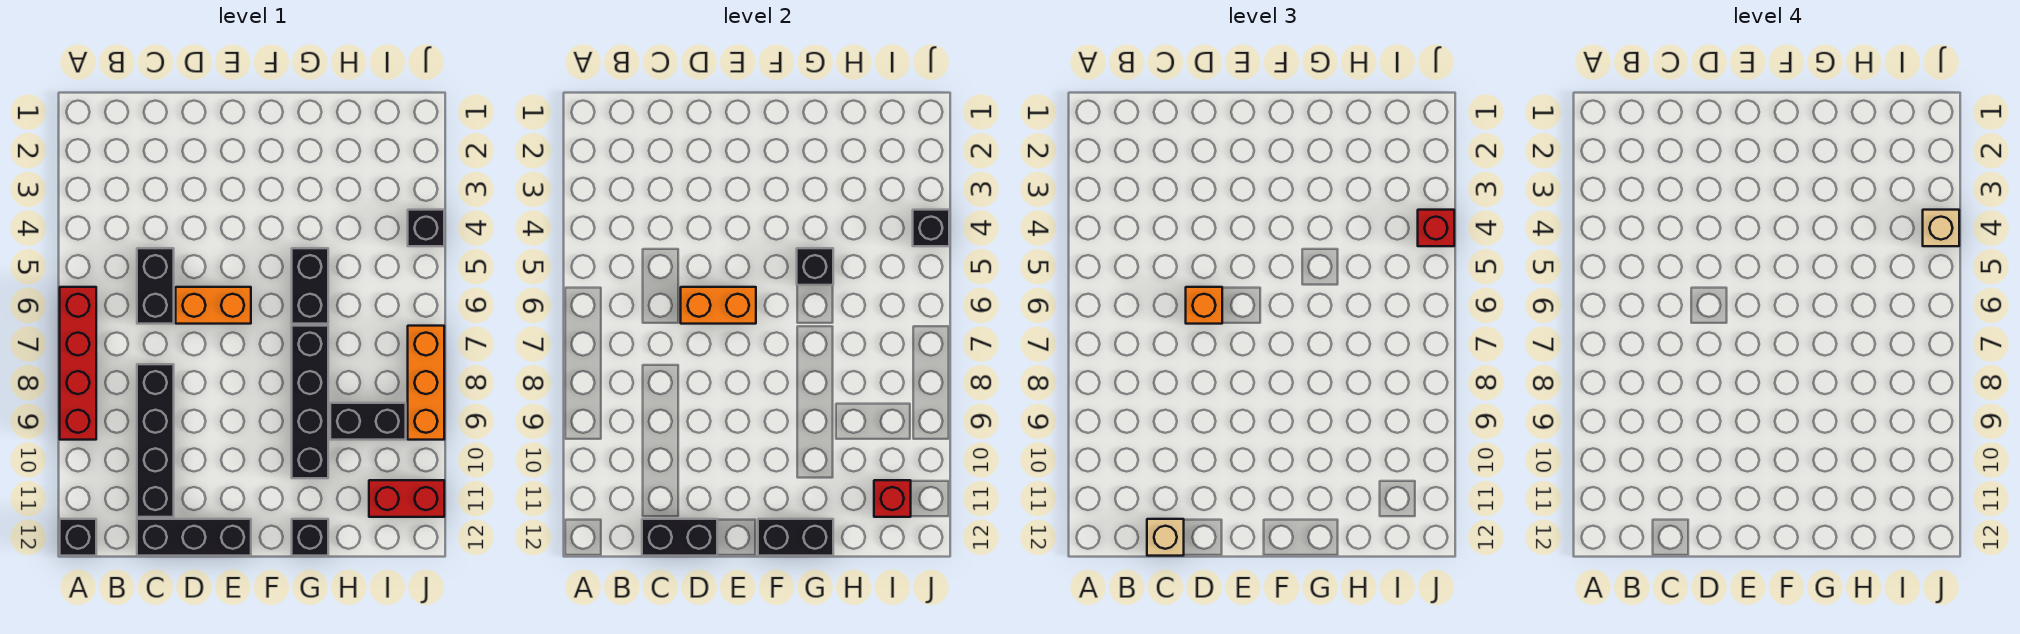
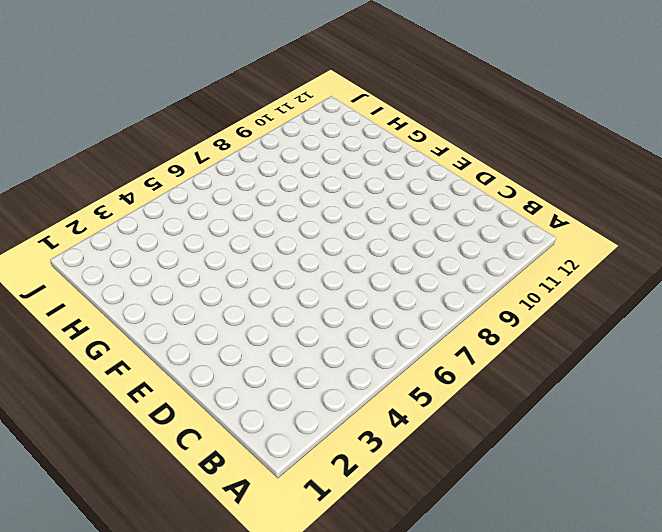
none -> red brick A6:A9 level 1
none -> black brick A12 level 1
none -> black brick C5:C6 level 1

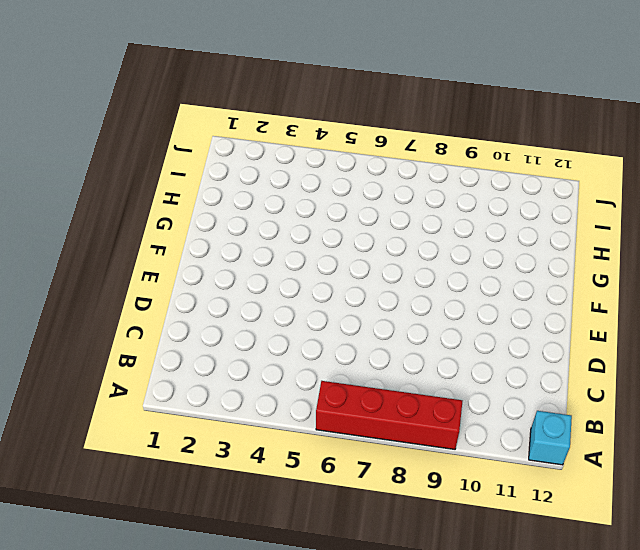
cyan brick A12 level 1 -> black brick A12 level 1
none -> black brick C5:C6 level 1
none -> black brick C8:C11 level 1
none -> black brick C12:E12 level 1

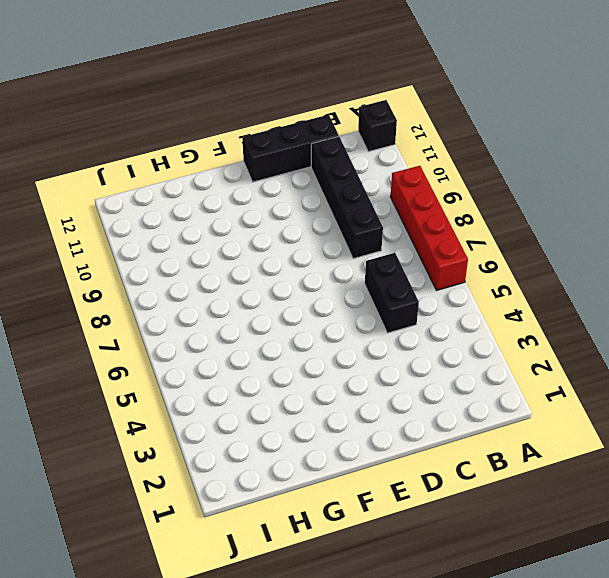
none -> orange brick D6:E6 level 1
none -> black brick G5:G6 level 1
none -> black brick G7:G10 level 1

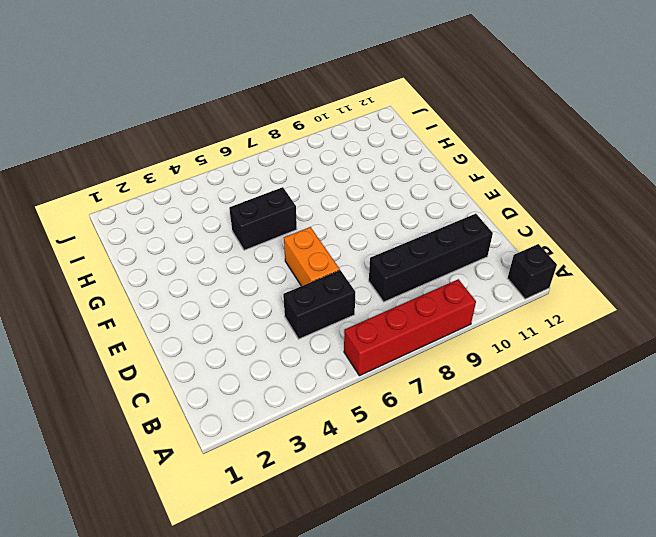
none -> black brick C12:E12 level 1
none -> black brick G7:G10 level 1
none -> black brick G12 level 1

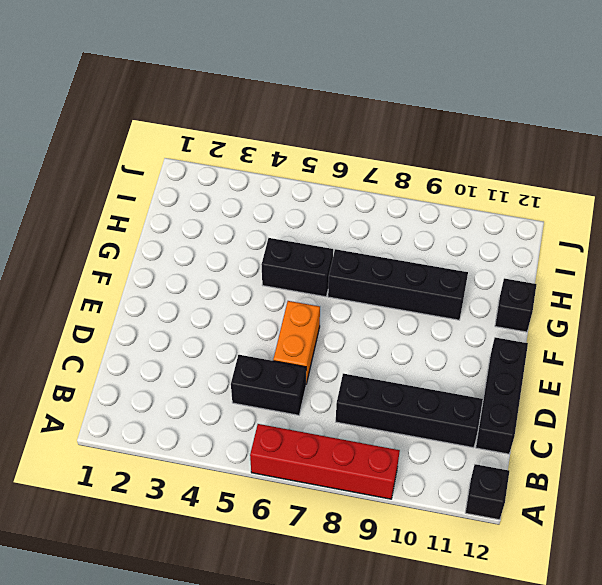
none -> black brick H9:I9 level 1
none -> red brick I11:J11 level 1
none -> black brick J4 level 1

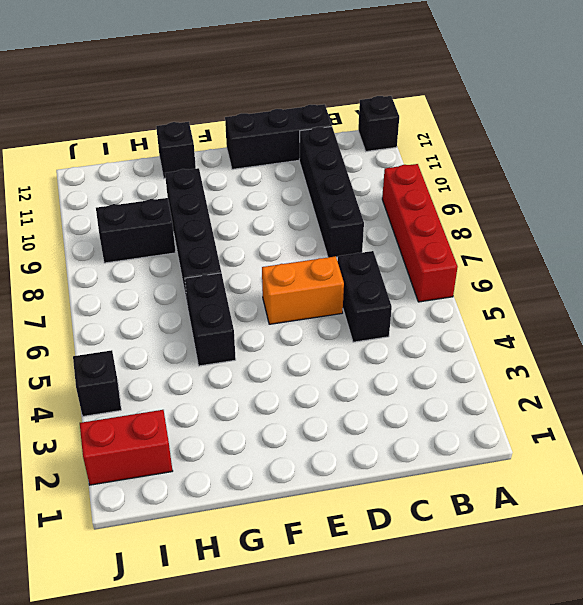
red brick I2:J2 level 1 -> red brick I11:J11 level 1
none -> orange brick J7:J9 level 1
none -> black brick C12:D12 level 2
none -> orange brick D6:E6 level 2

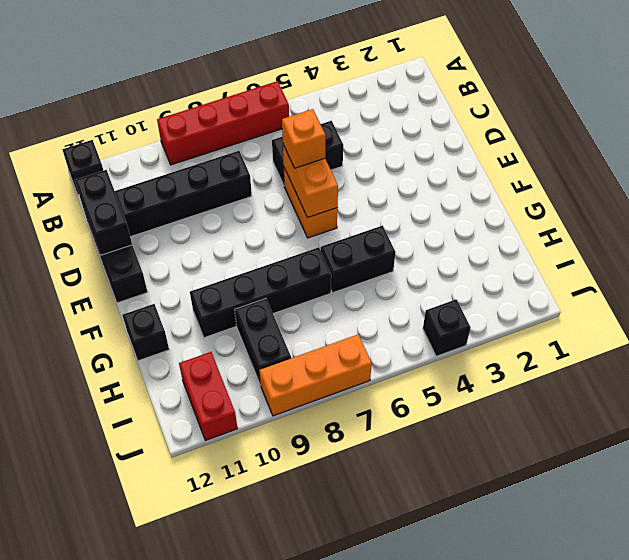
none -> black brick F12:G12 level 2
none -> black brick G5 level 2
none -> red brick I11 level 2

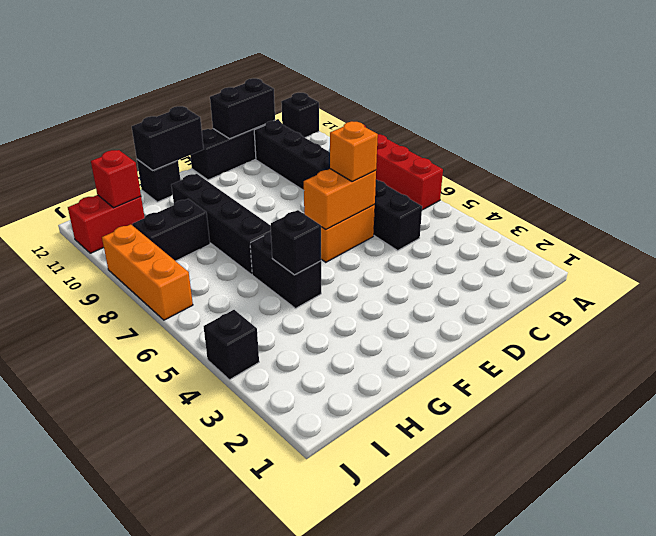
none -> black brick J4 level 2
none -> tan brick C12 level 3
none -> red brick J4 level 3

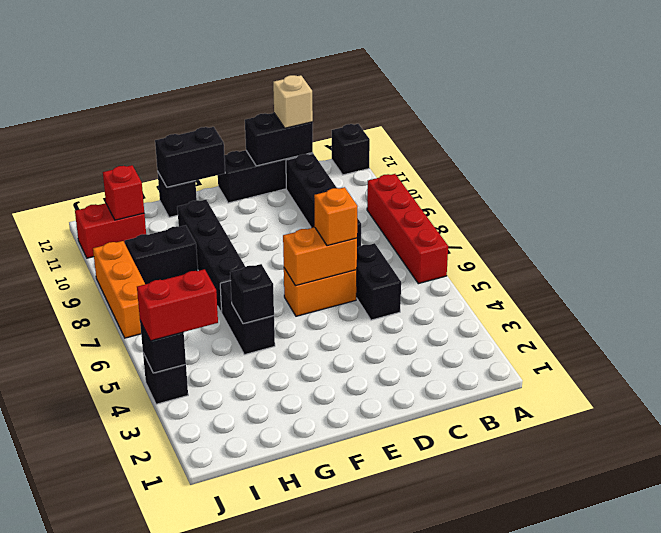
red brick I4:J4 level 3 -> red brick J4 level 3
none -> tan brick J4 level 4

